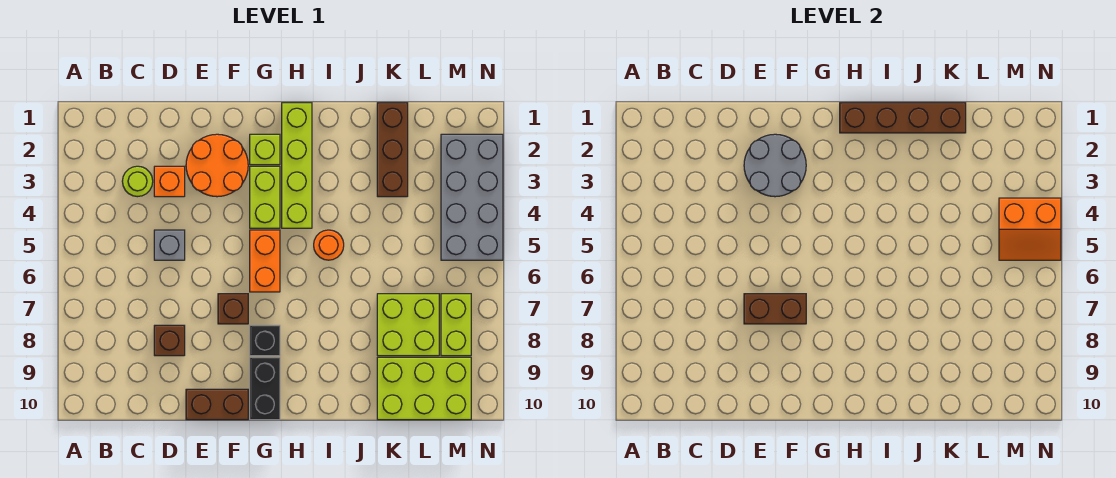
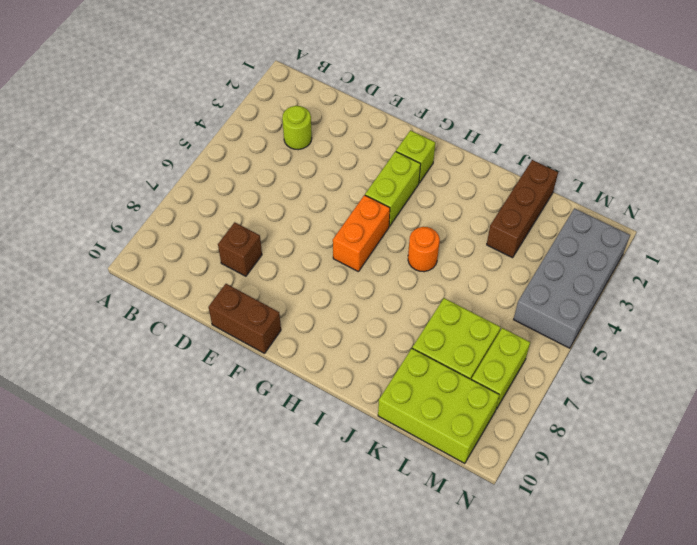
none -> orange brick D3 level 1
none -> grey brick D5 level 1
none -> orange round brick E2:F3 level 1

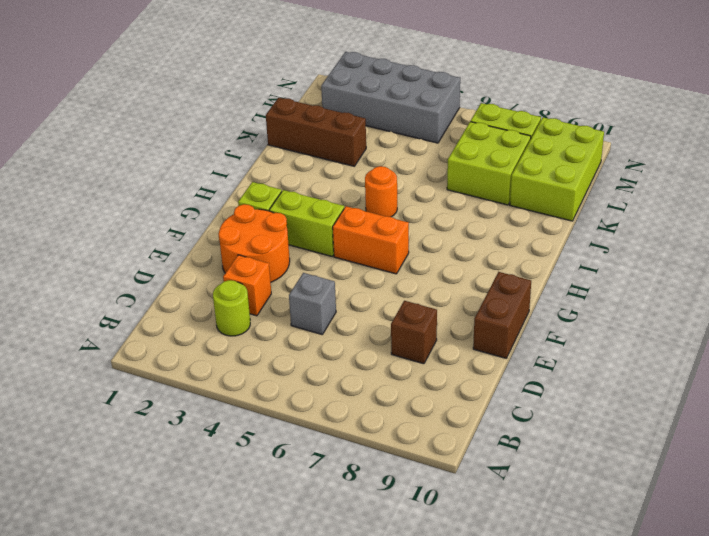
none -> brown brick F7 level 1
none -> black brick G8 level 1
none -> black brick G9:G10 level 1

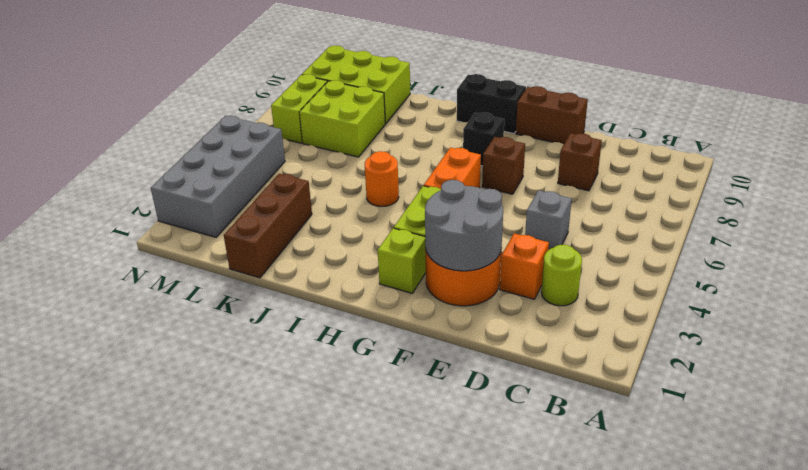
black brick G10:H10 level 1 -> black brick G9:G10 level 1
none -> lime brick H1:H4 level 1
none -> brown brick E7:F7 level 2
none -> brown brick H1:K1 level 2

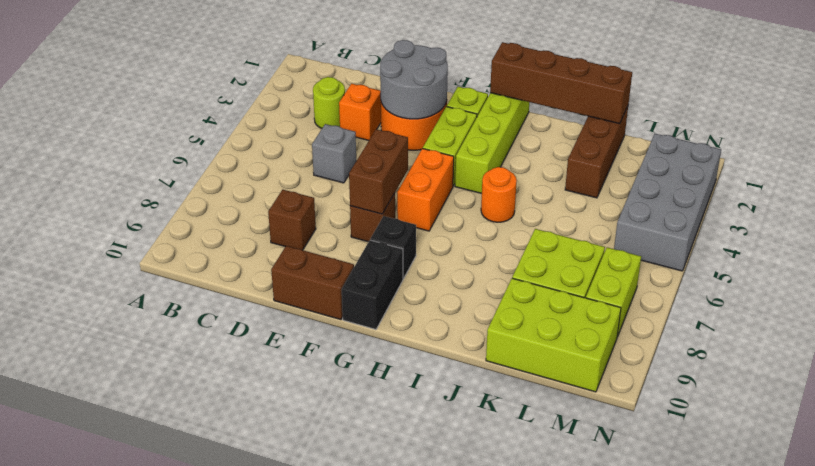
brown brick F6:F7 level 2 -> brown brick E7:F7 level 2
none -> orange slope M4:N5 level 2 top 4

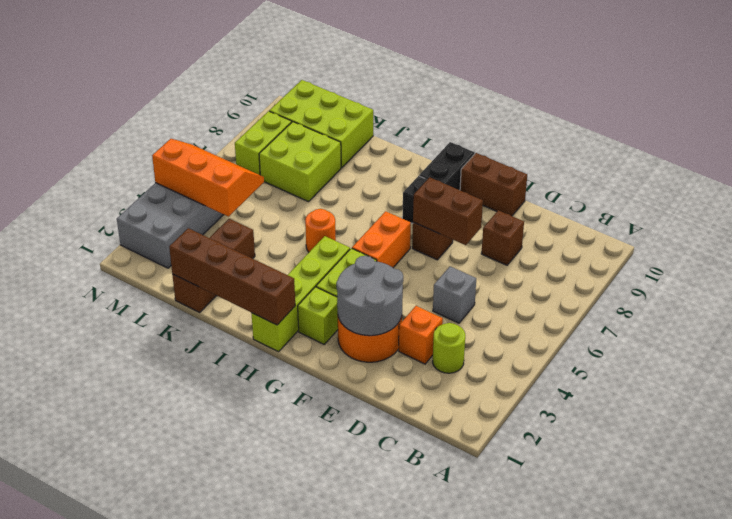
orange slope L4:N5 level 2 top 4 -> orange slope M4:N5 level 2 top 4

